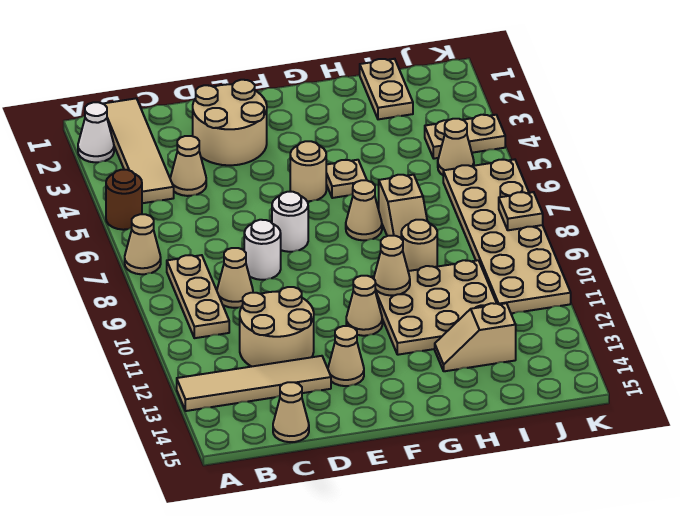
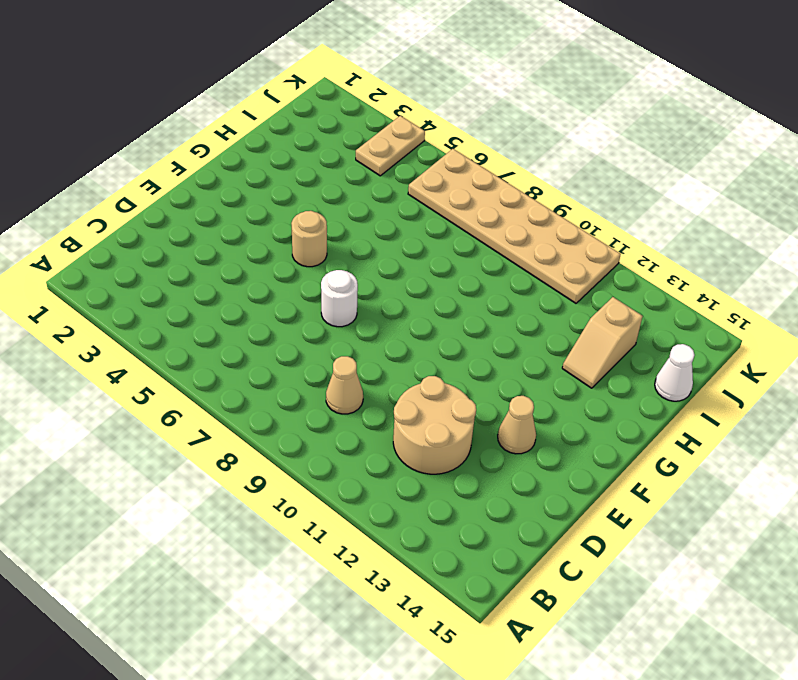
white cone I15 level 1 -> white cone A2 level 1
none -> brown round brick A5 level 1
none -> tan cone A7 level 1
none -> tan tile A13:D13 level 1

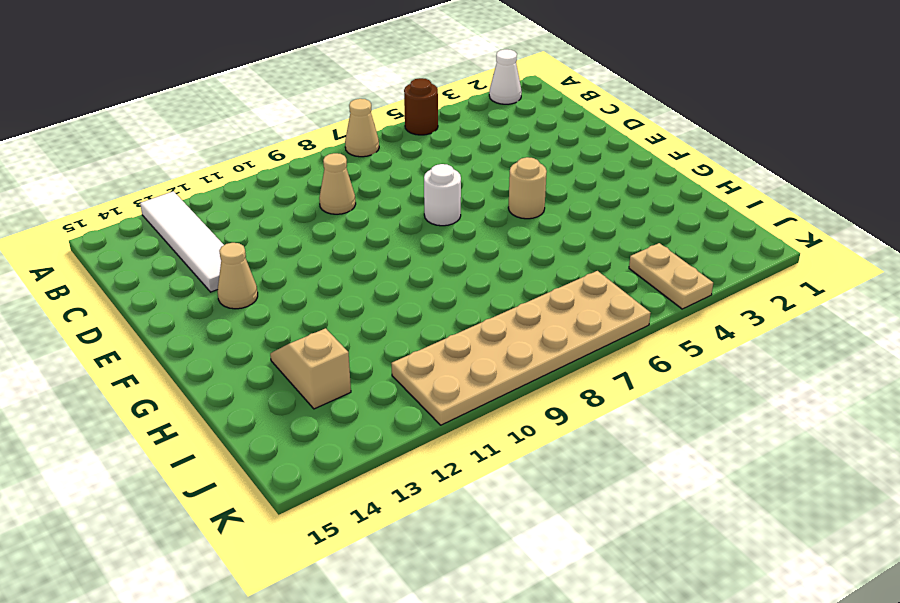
white tile A13:D13 level 1 -> tan tile A13:D13 level 1
none -> tan tile B1:B4 level 1
none -> tan plate B8:B10 level 1
none -> tan cone C4 level 1

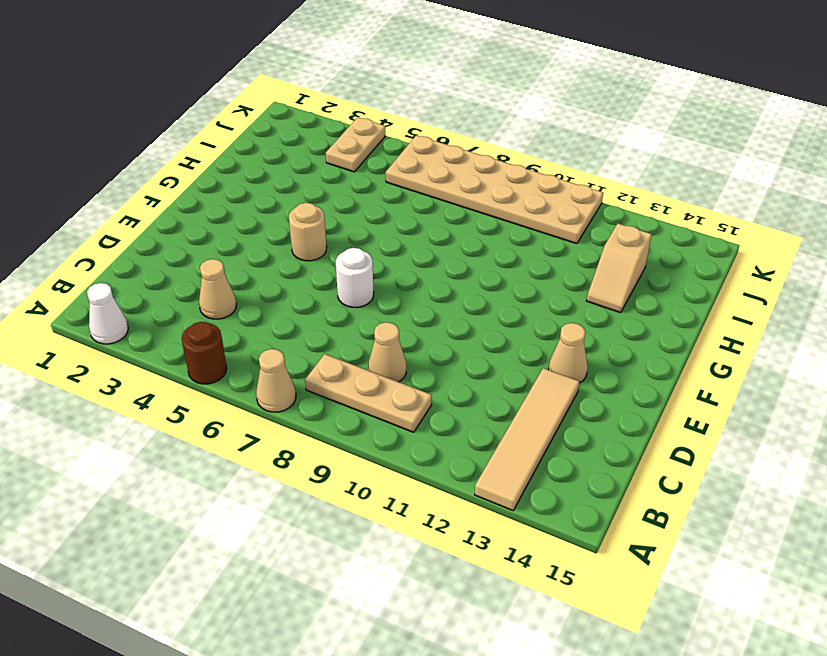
none -> tan tile B1:B4 level 1
none -> tan round brick C11:D12 level 1
none -> tan cone C15 level 1

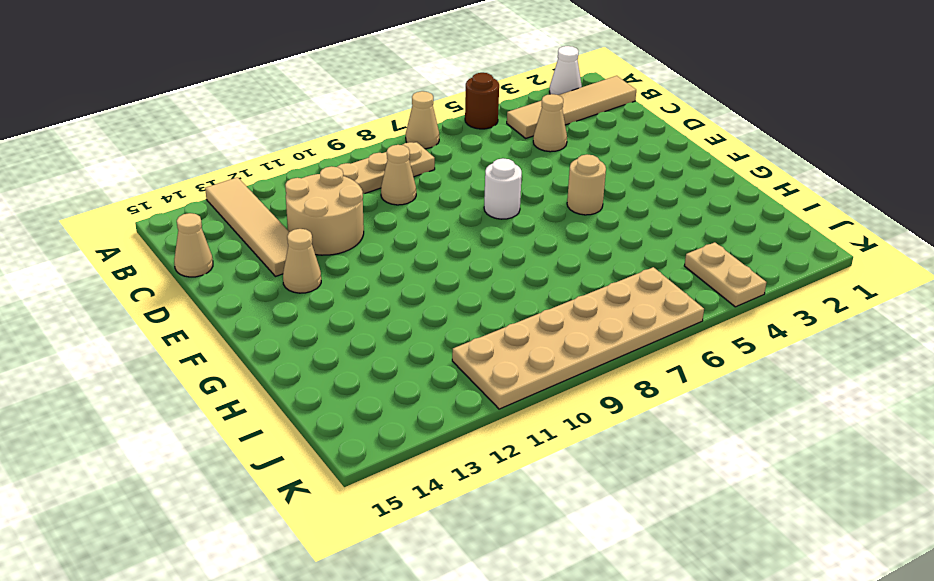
none -> tan round brick D2:E3 level 1
none -> white round brick D8 level 1
none -> tan cone F11 level 1

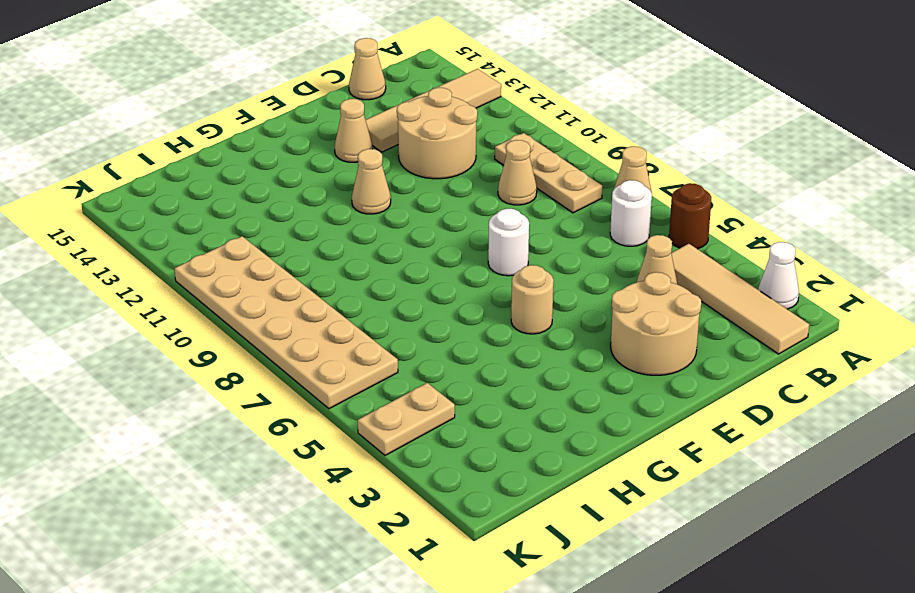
white round brick B6 level 1 -> white round brick D8 level 1
none -> tan plate G5 level 1
none -> tan cone G7 level 1
none -> tan plate G10:I12 level 1

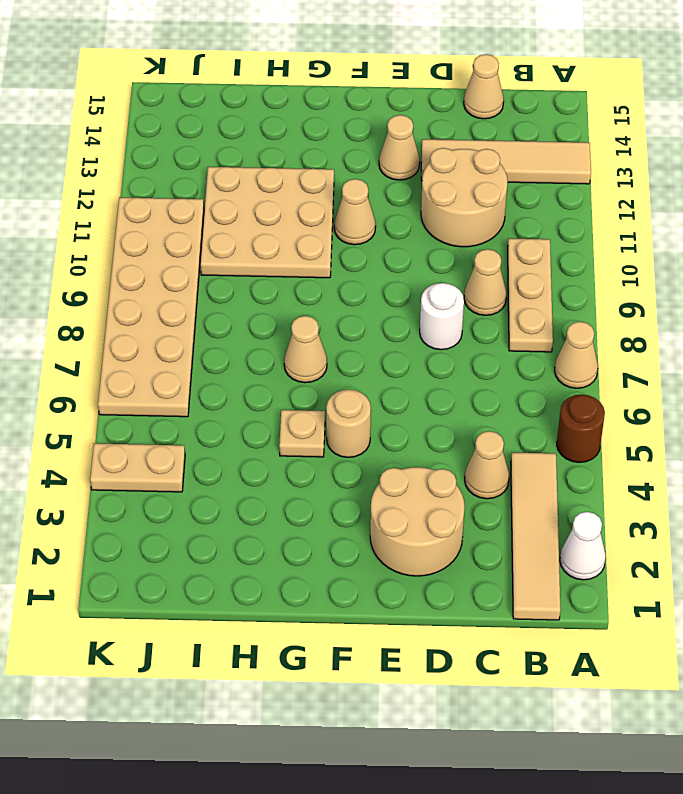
none -> white round brick E7 level 1
none -> tan slope H7:H8 level 1 top 7
none -> tan round brick H9 level 1

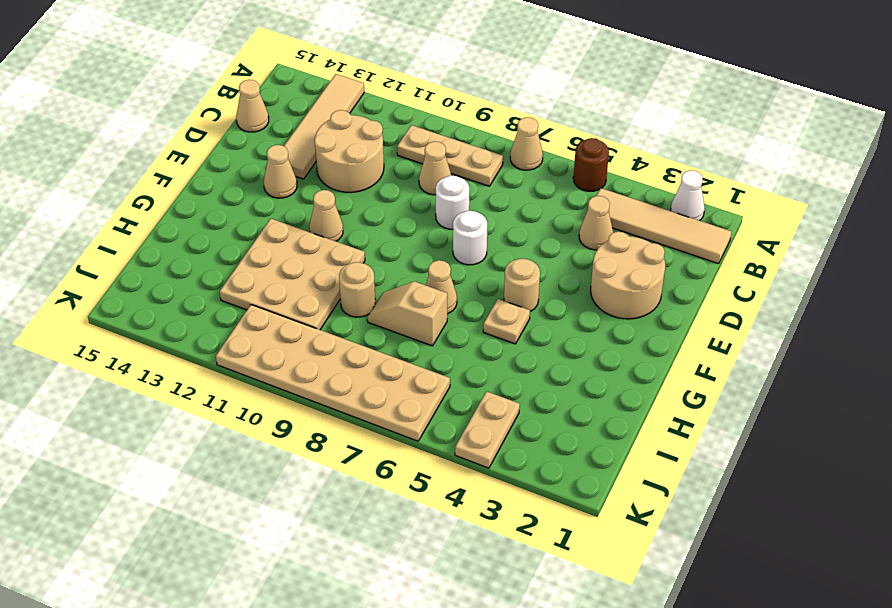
none -> tan slope H13:I13 level 1 top I
none -> tan plate I1:I2 level 1
none -> tan cone J5 level 1

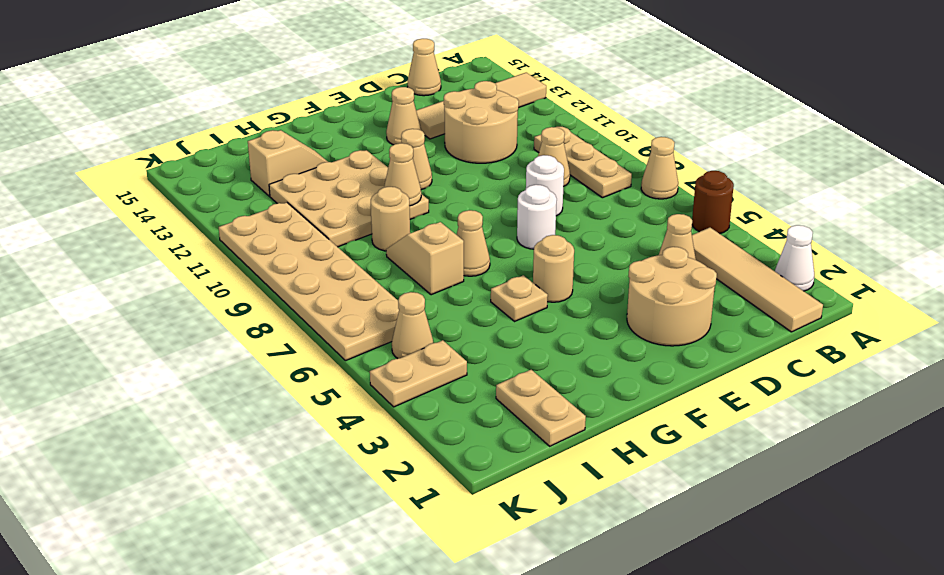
none -> tan plate K8 level 2

